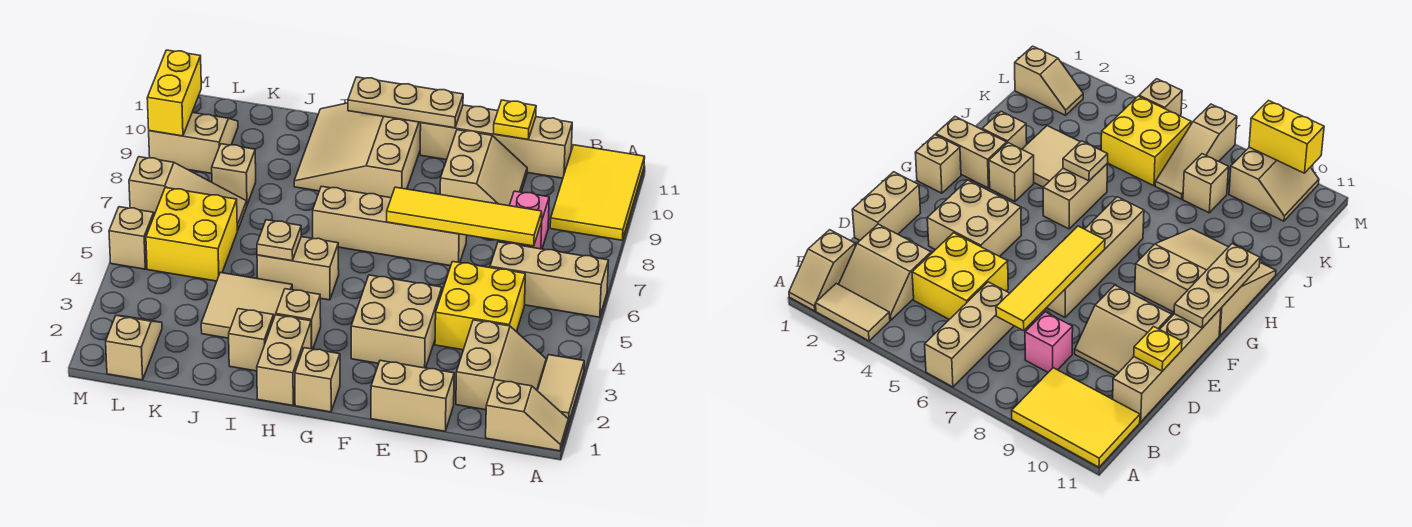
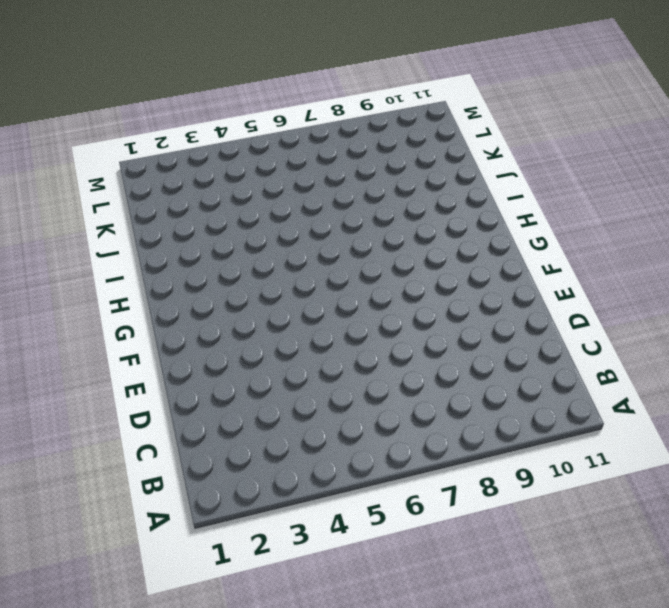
none -> tan slope A1:B1 level 1 top B
none -> tan tile A2:A3 level 1
none -> tan brick A6:C6 level 1
none -> yellow tile A9:B11 level 1

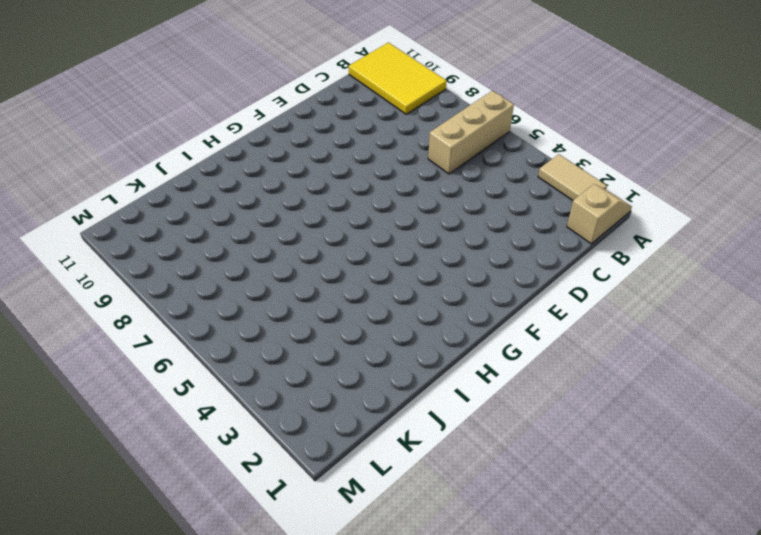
none -> tan slope B2:C3 level 1 top C
none -> yellow brick C4:D5 level 1
none -> pink brick C8 level 1
none -> tan brick C11:F11 level 1

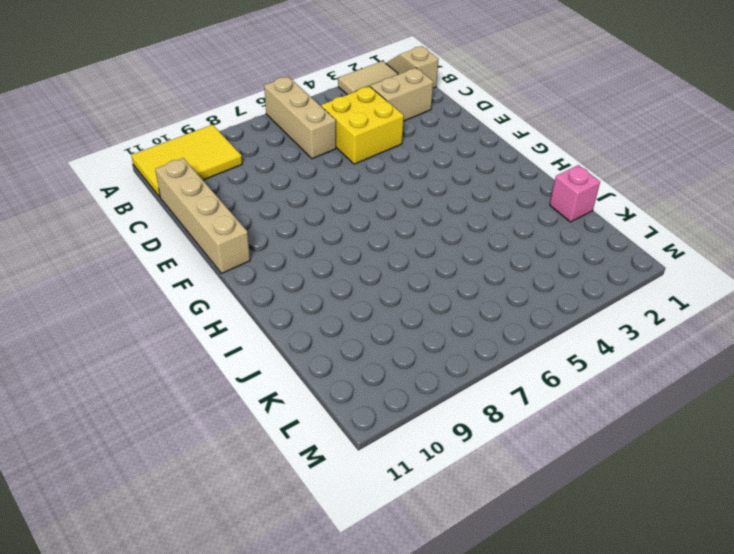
pink brick J1 level 1 -> pink brick C8 level 1
none -> tan brick D1:E1 level 1
none -> tan slope D9:E10 level 1 top E
none -> tan brick E3:F4 level 1
none -> tan brick E7:H7 level 1

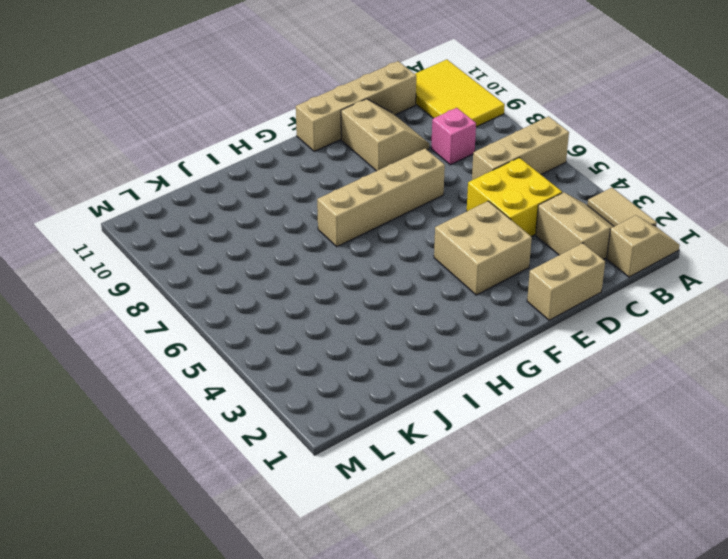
none -> tan brick G1 level 1
none -> tan slope G9:I11 level 1 top G
none -> tan brick H1:H2 level 1
none -> tan brick H3 level 1

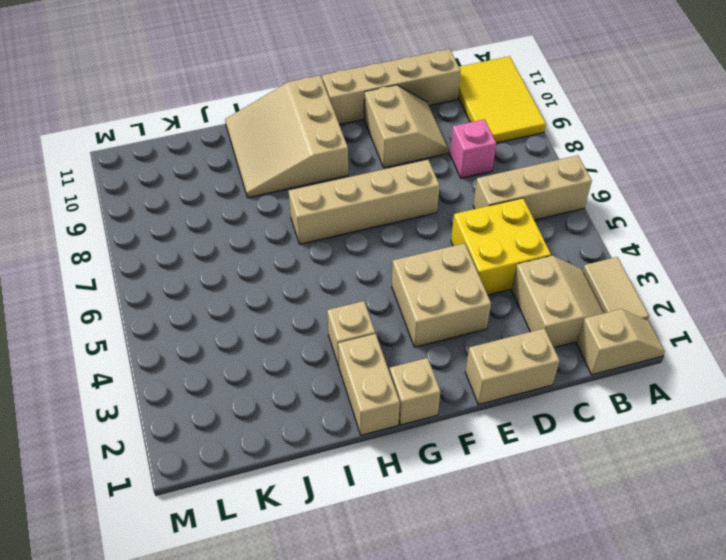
none -> tan brick H5:I5 level 1
none -> tan brick I2 level 1
none -> tan tile I3:J4 level 1
none -> yellow brick K5:L6 level 1

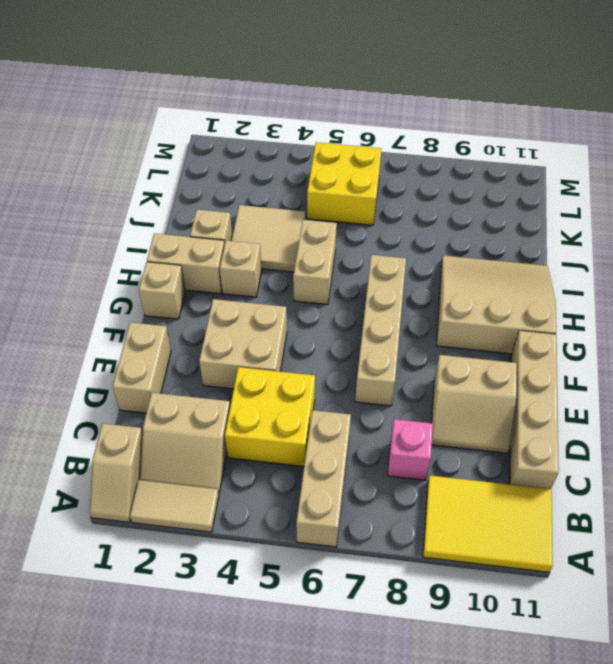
none -> tan slope K7:M7 level 1 top M
none -> tan brick K8 level 1
none -> tan slope L1:L2 level 1 top 1
none -> tan slope L9:M10 level 1 top 9

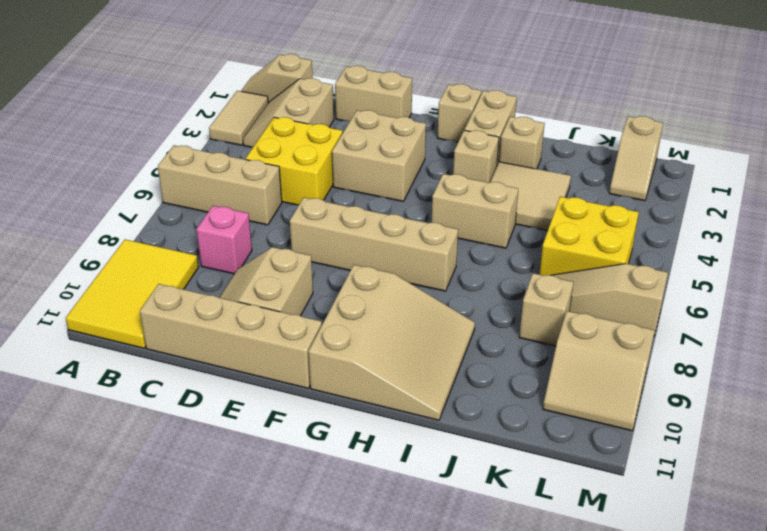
none -> tan brick M5 level 1
none -> yellow tile C7:F7 level 2
none -> yellow plate D11 level 2
none -> tan plate F11:H11 level 2

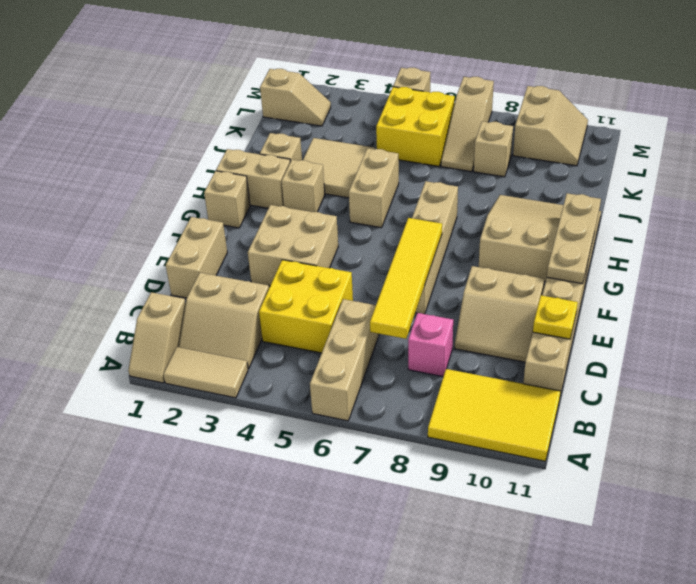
none -> tan plate I5 level 2
none -> yellow brick M9:M10 level 2

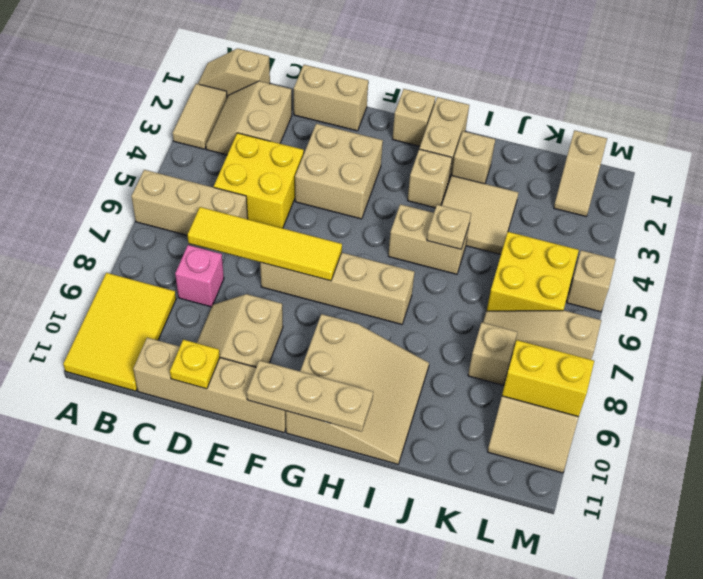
yellow brick L9:M9 level 2 -> yellow brick M9:M10 level 2

